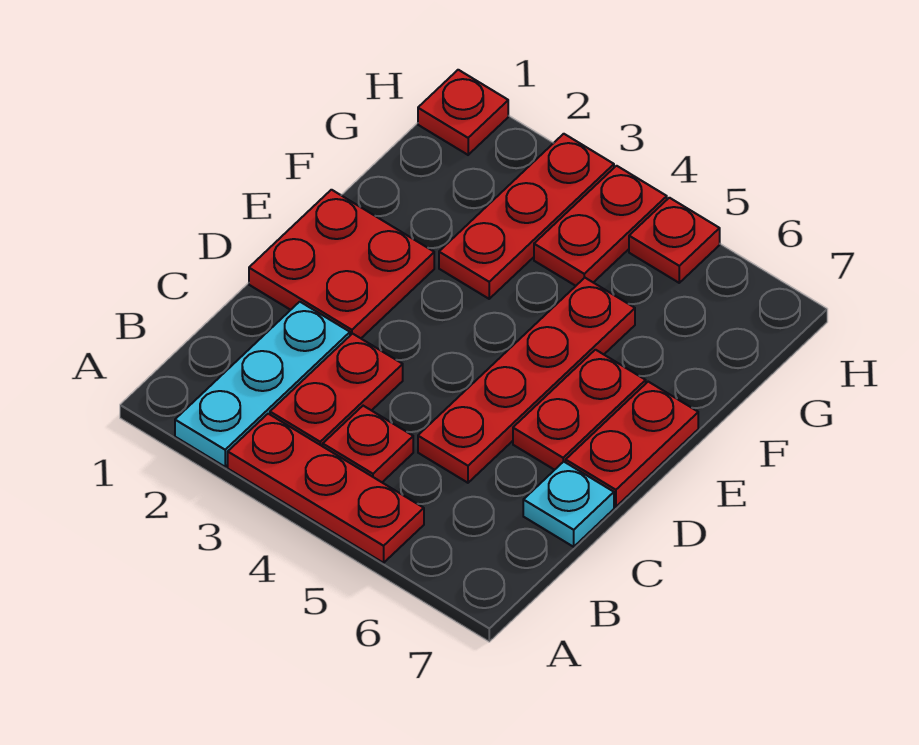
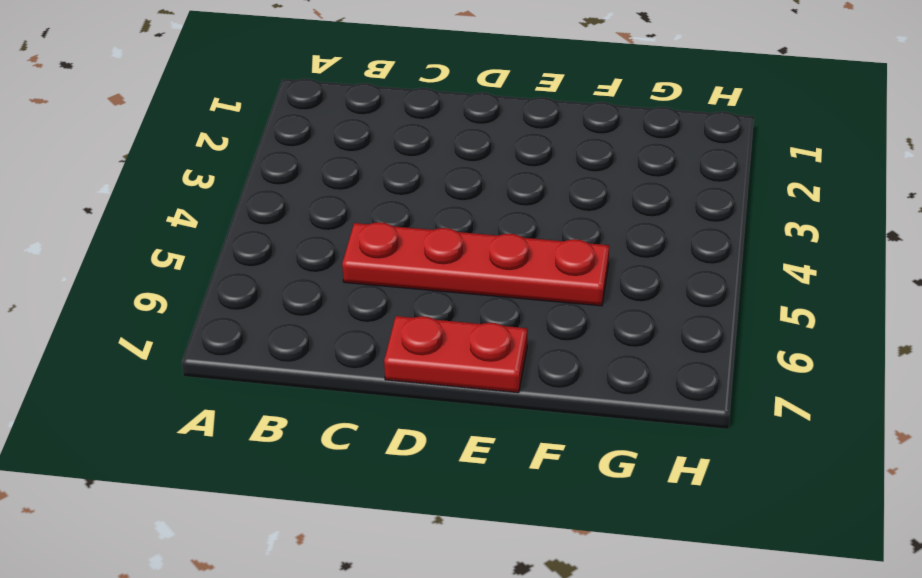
none -> cyan plate A2:C2 level 1
none -> red plate A3:A5 level 1
none -> red plate B3:C3 level 1

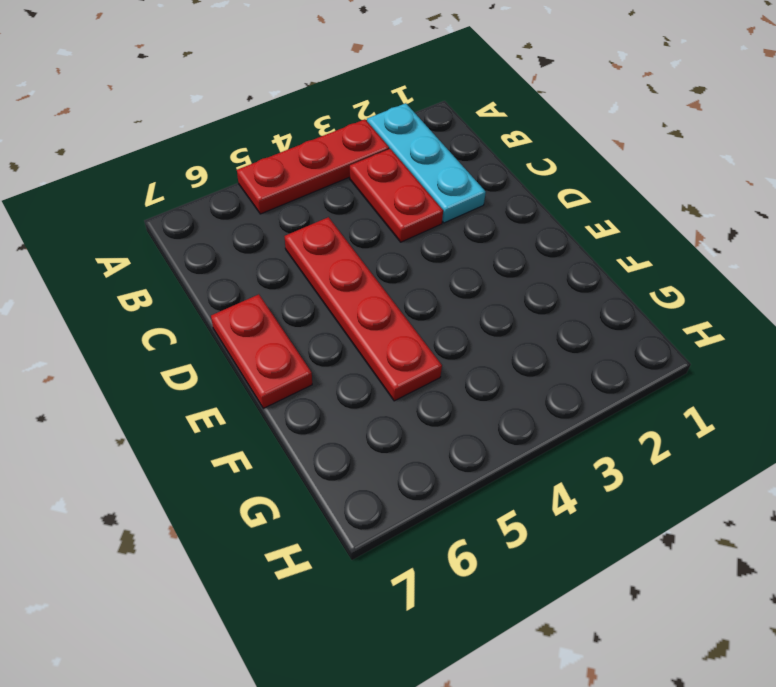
none -> red plate B4 level 1
none -> cyan plate C7 level 1
none -> red plate D1:E2 level 1

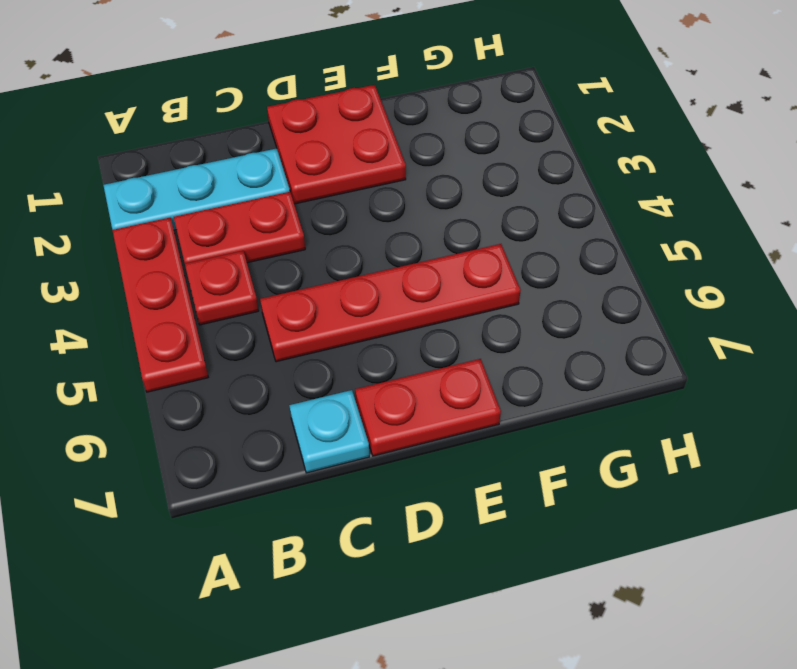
none -> red plate D6:E6 level 1
none -> red plate F3:H3 level 1
none -> red plate G4:H4 level 1

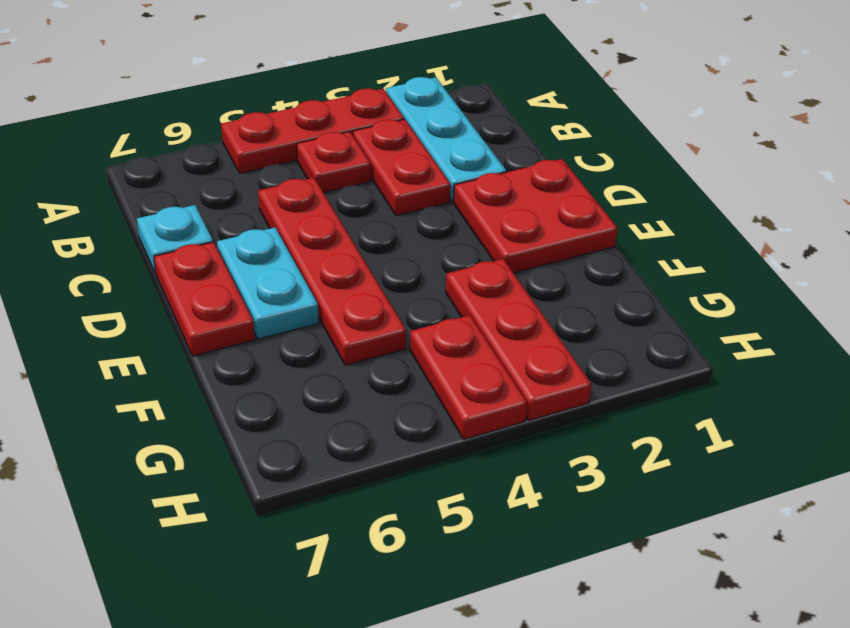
cyan plate D6:E6 level 1 -> red plate D6:E6 level 1
none -> red plate H1 level 1
none -> red plate H5 level 1

